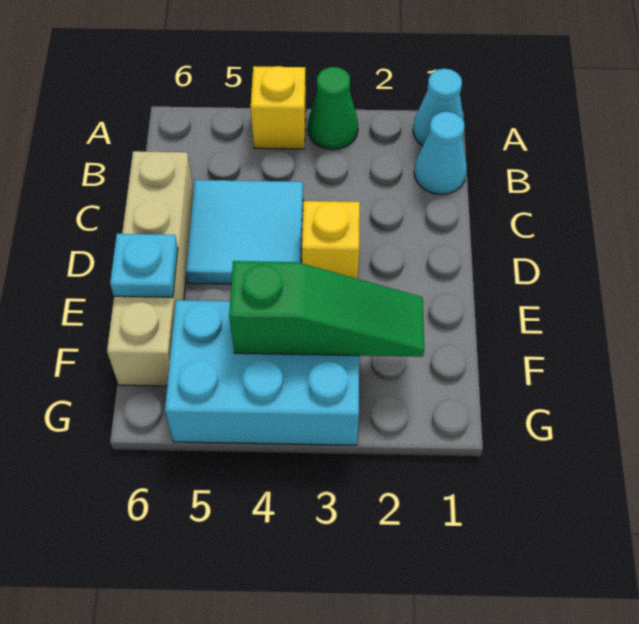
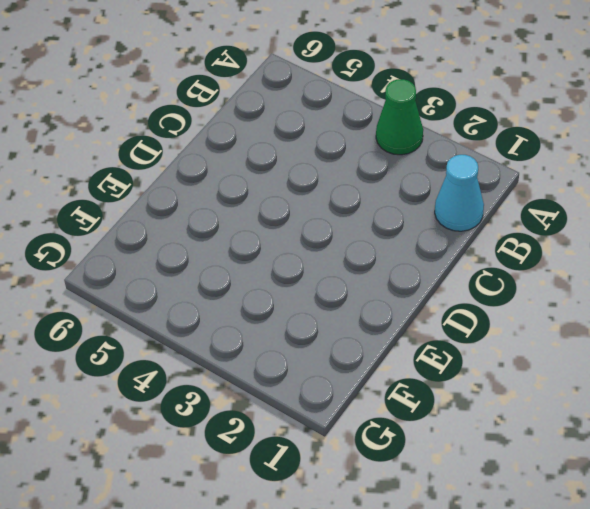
none -> cyan cone A1 level 1
none -> yellow brick A4 level 1

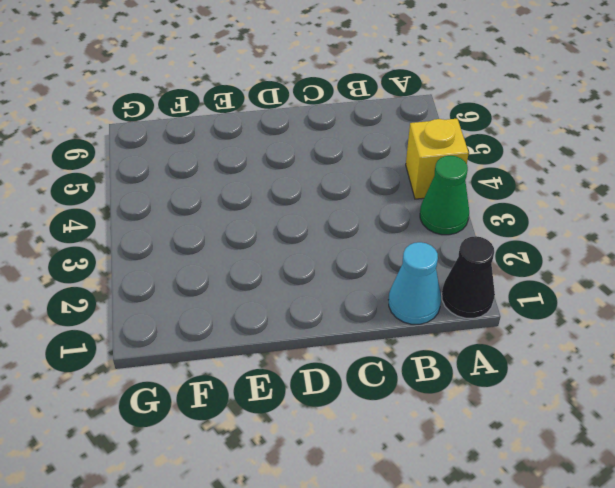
black cone A1 level 1 -> cyan cone A1 level 1
none -> cyan tile C4:D5 level 1
none -> tan brick C6:F6 level 1

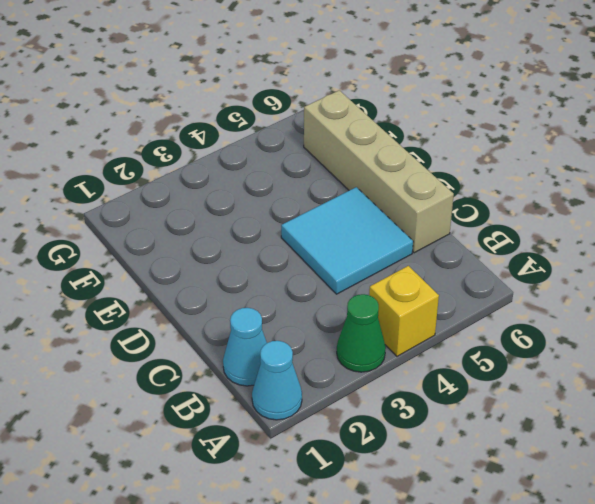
none -> yellow brick D3 level 1
none -> cyan brick F3:G5 level 1

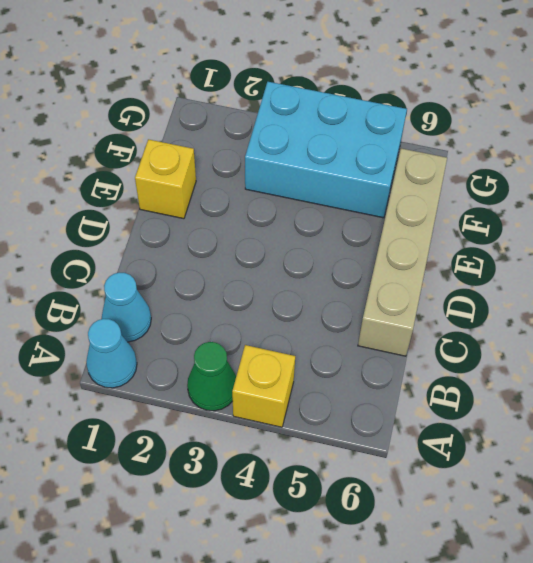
yellow brick E1 level 1 -> yellow brick D3 level 1
none -> cyan tile C4:D5 level 1
none -> cyan plate E6 level 2

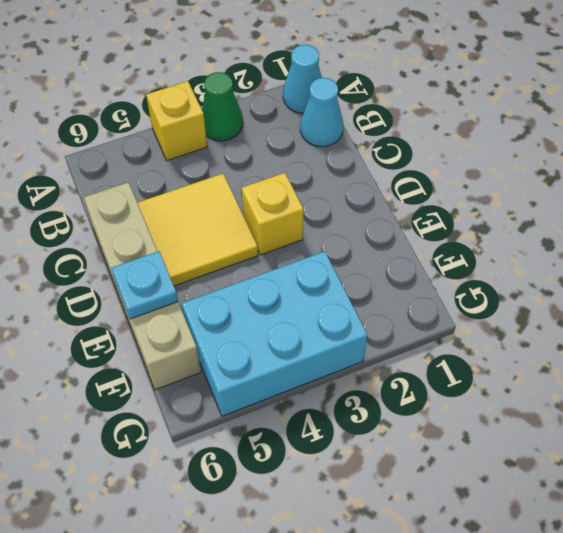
yellow tile C4:D5 level 1 -> cyan tile C4:D5 level 1
none -> green slope F2:F4 level 2 top 4

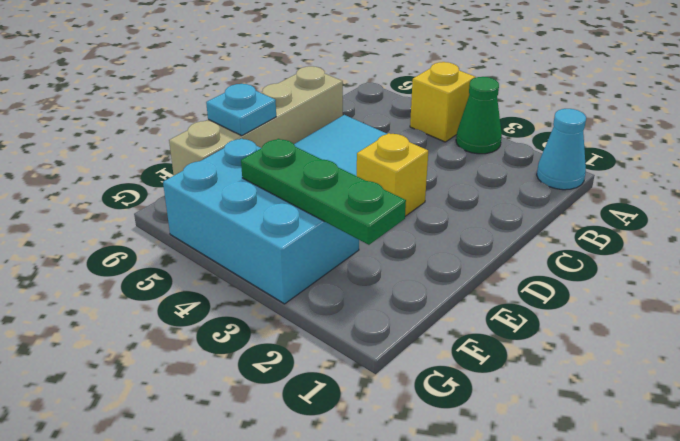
green plate F2:F4 level 2 -> green slope F2:F4 level 2 top 4
none -> cyan cone B1 level 1

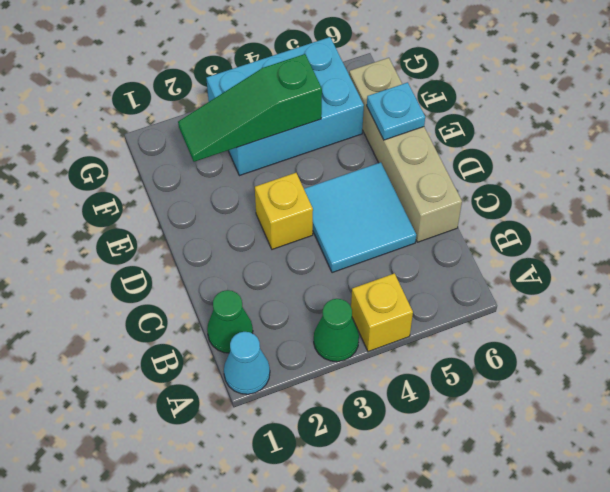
green cone B1 level 1 -> cyan cone B1 level 1

